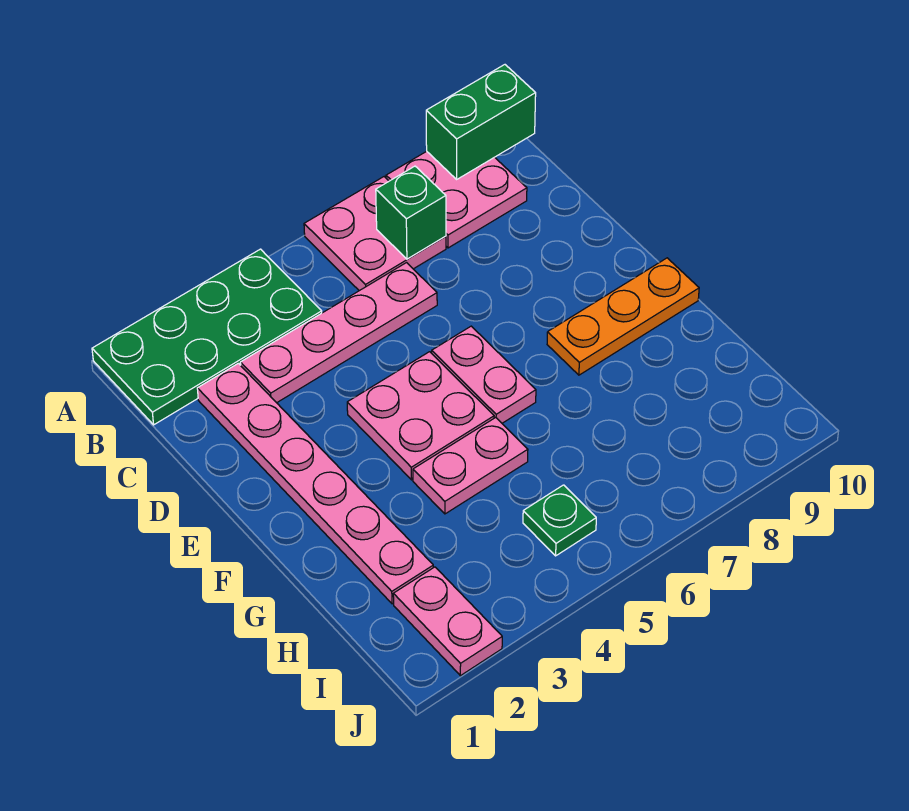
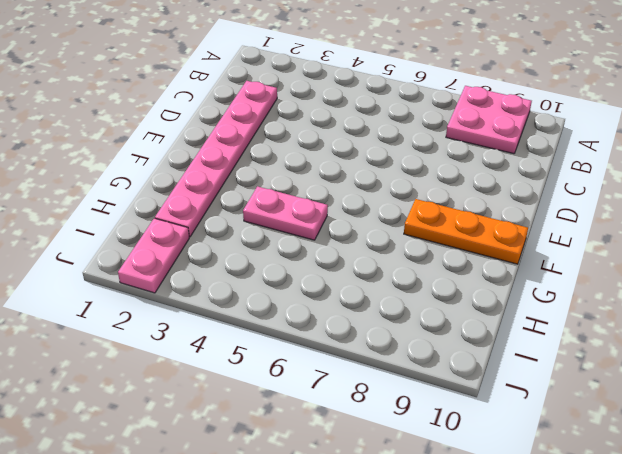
none -> green plate A1:B4 level 1
none -> pink plate A6:B7 level 1
none -> pink plate C3:C6 level 1

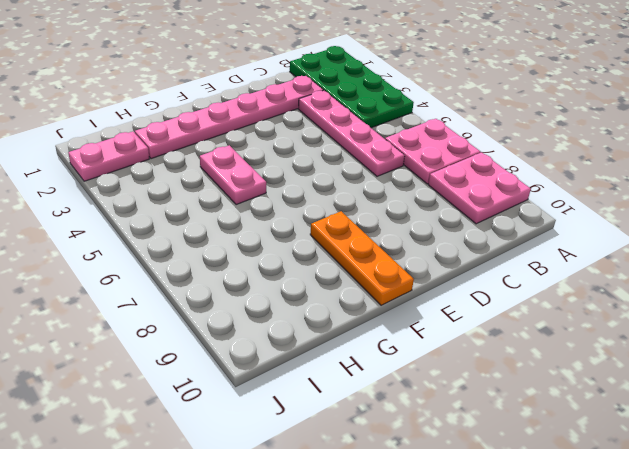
none -> pink plate E4:F5 level 1
none -> pink plate E6:F6 level 1
none -> green plate I5 level 1

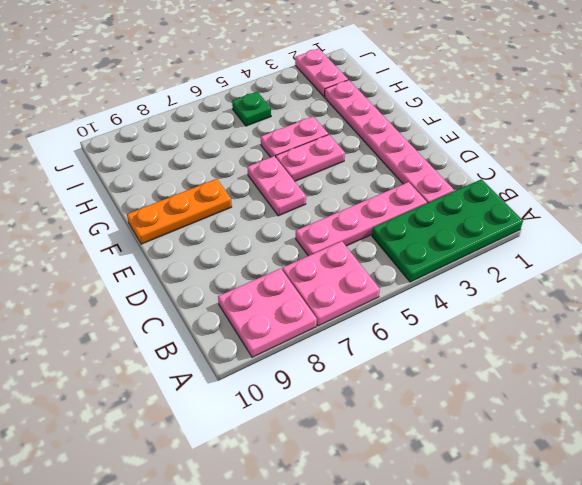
pink plate F4:F5 level 1 -> pink plate E4:F5 level 1
none -> green brick A9:A10 level 2
none -> green brick B7 level 2

